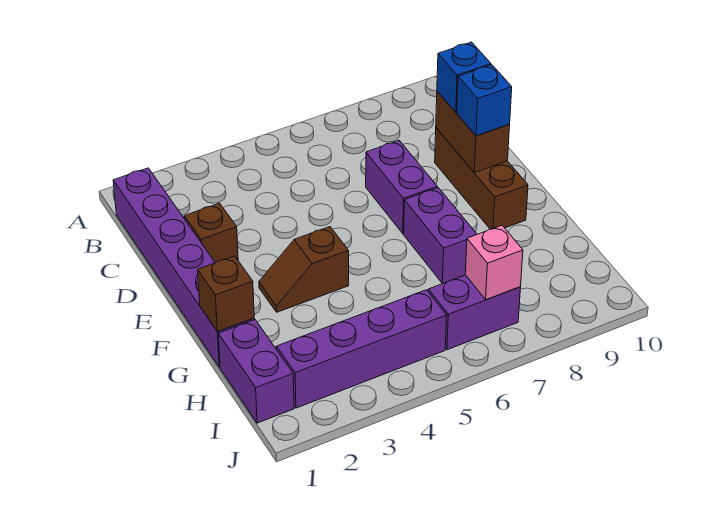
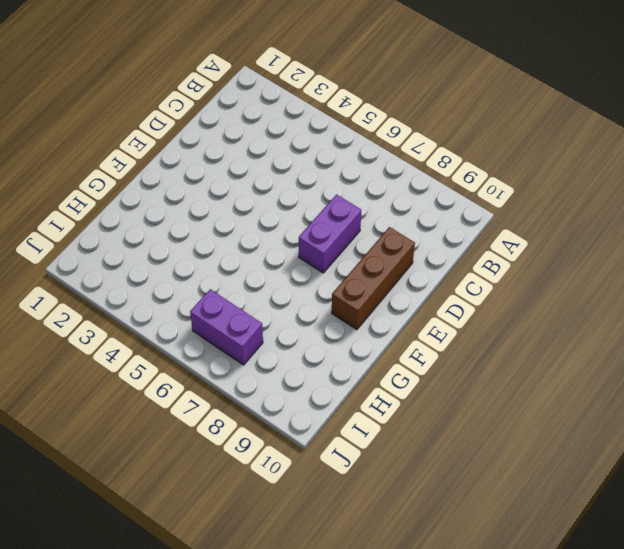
none -> purple brick B1:G1 level 1
none -> brown brick D2 level 1
none -> brown slope F3:F4 level 1 top 4

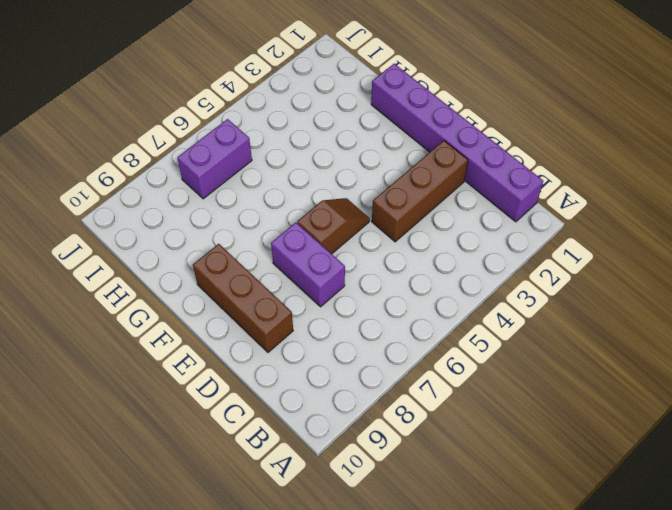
brown brick D2:D4 level 1 -> brown brick D2 level 1
brown slope E5:E6 level 1 top 6 -> brown slope F3:F4 level 1 top 4
none -> purple brick F7:G7 level 1
none -> purple brick H1:I1 level 1
none -> purple brick I2:I5 level 1

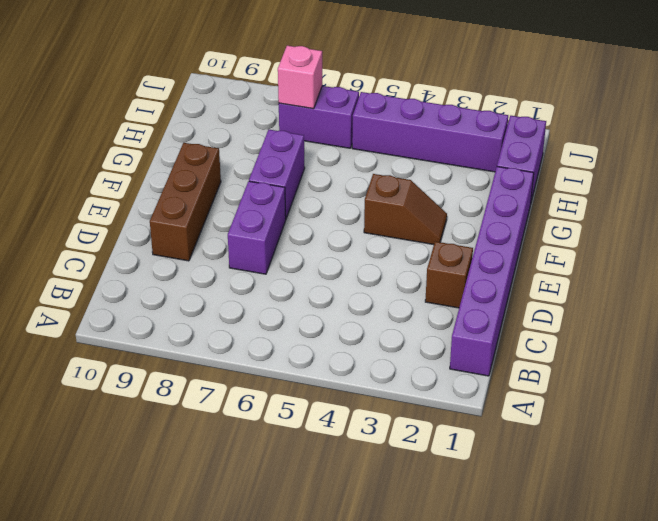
none -> brown brick D9:E9 level 2
none -> brown brick G1 level 2
none -> blue brick D9 level 3

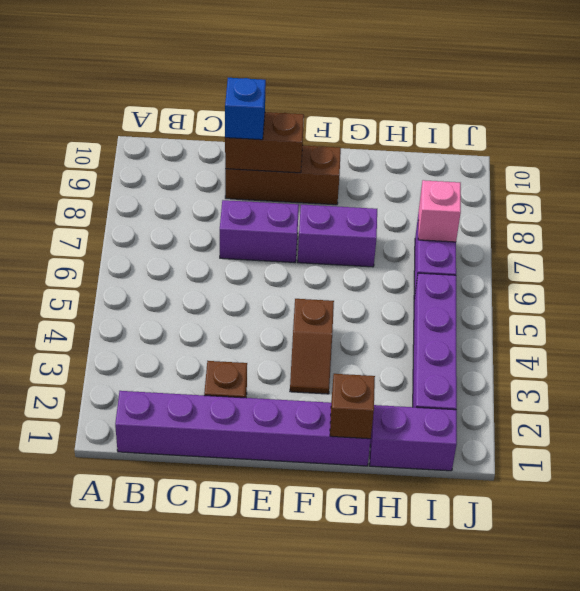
none -> blue brick E9 level 3

